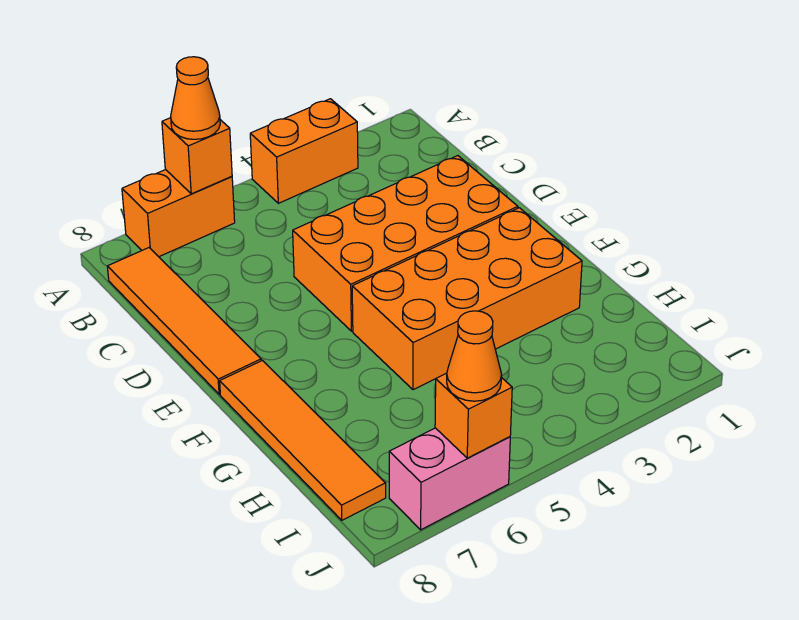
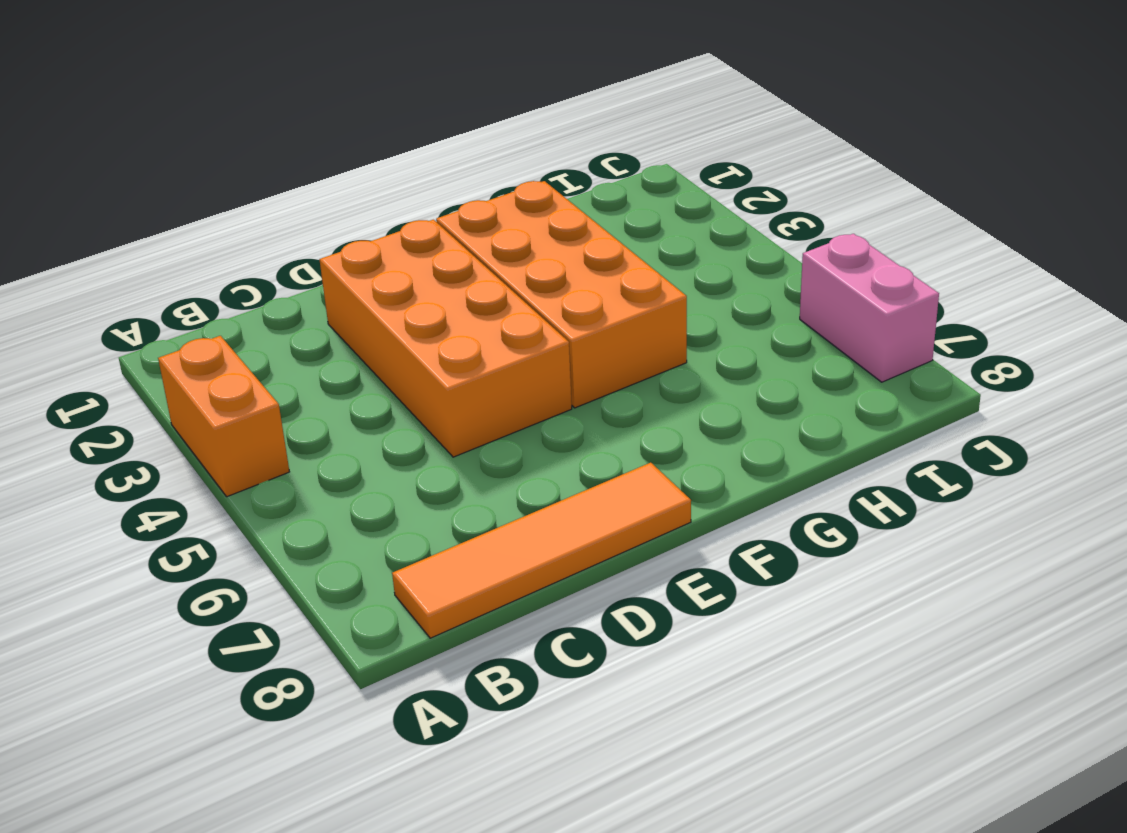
none -> orange brick A6:A7 level 1
none -> orange tile F8:I8 level 1

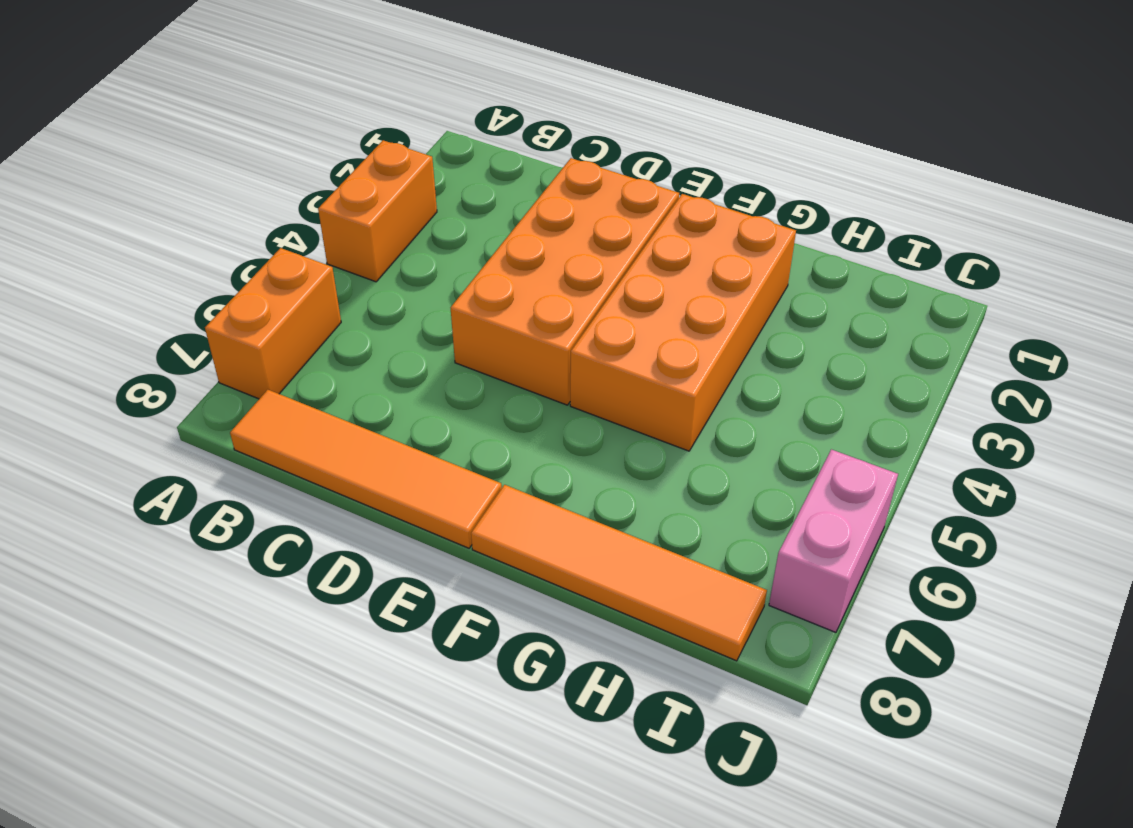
none -> orange brick A6 level 2
none -> orange brick J6 level 2

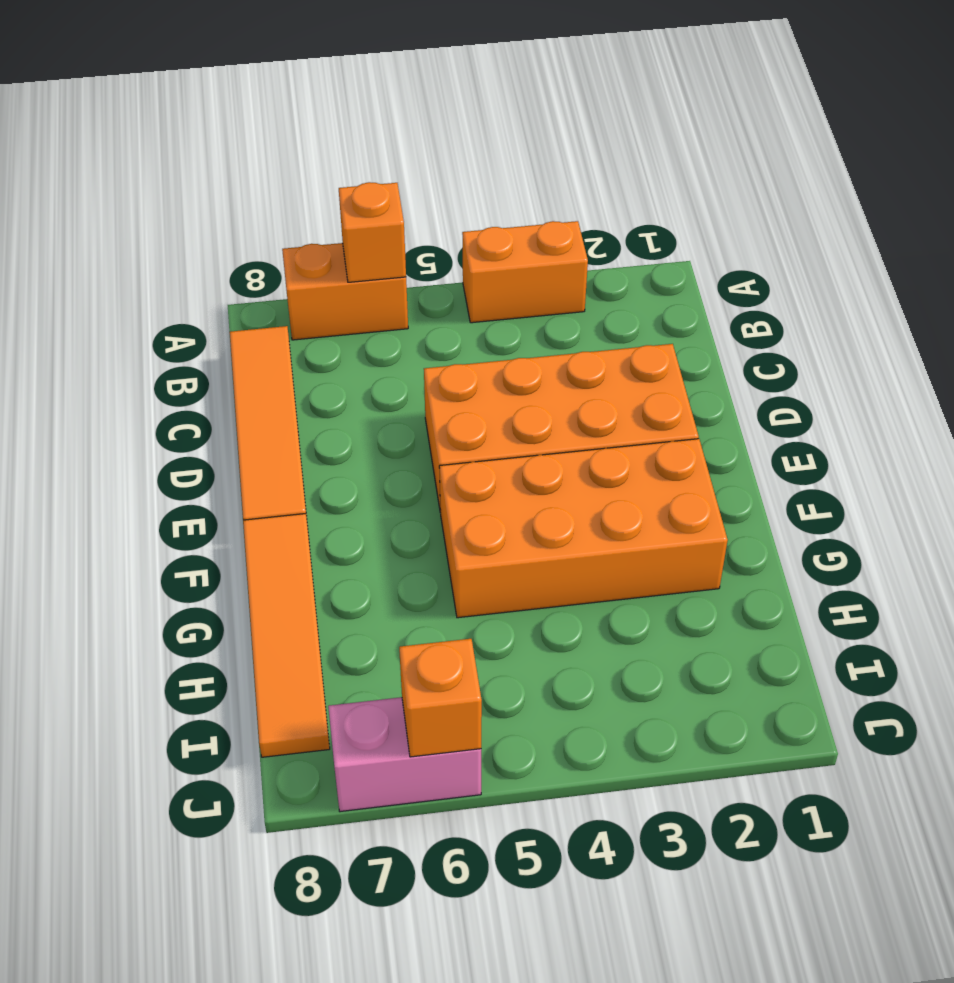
none -> orange cone A6 level 3
none -> orange cone J6 level 3

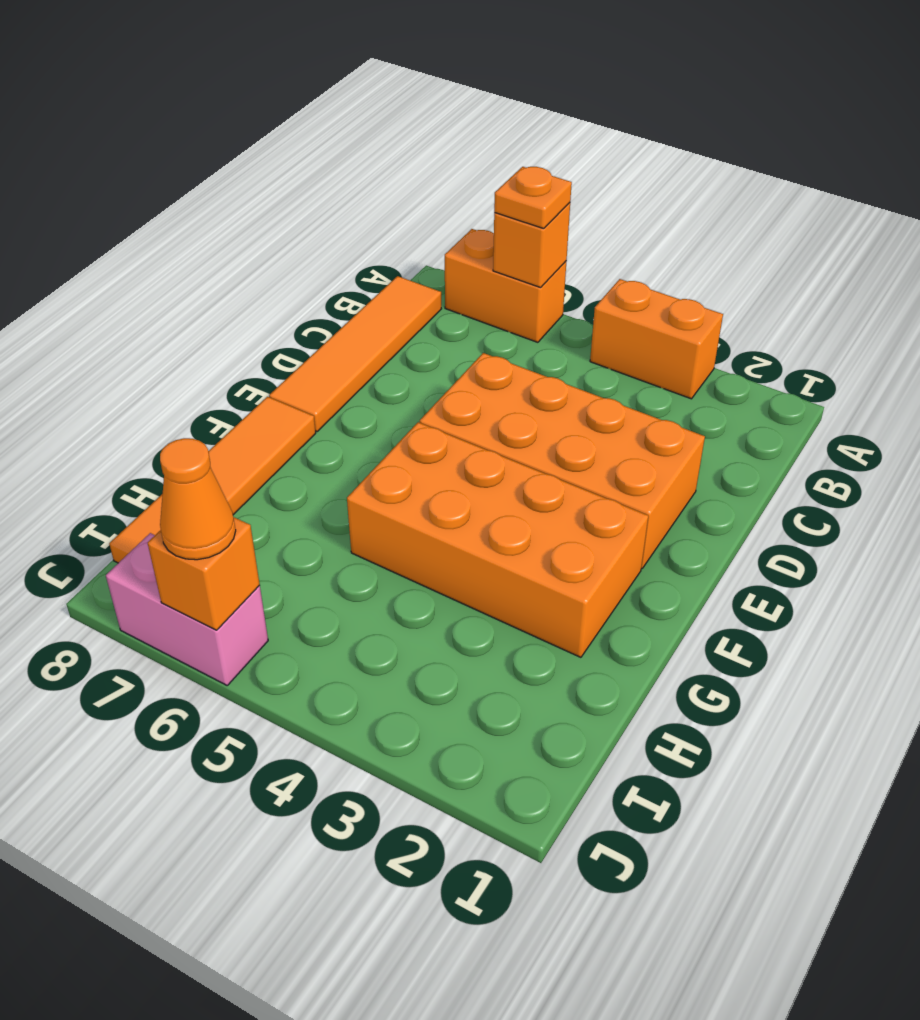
orange plate A6 level 3 -> orange cone A6 level 3

